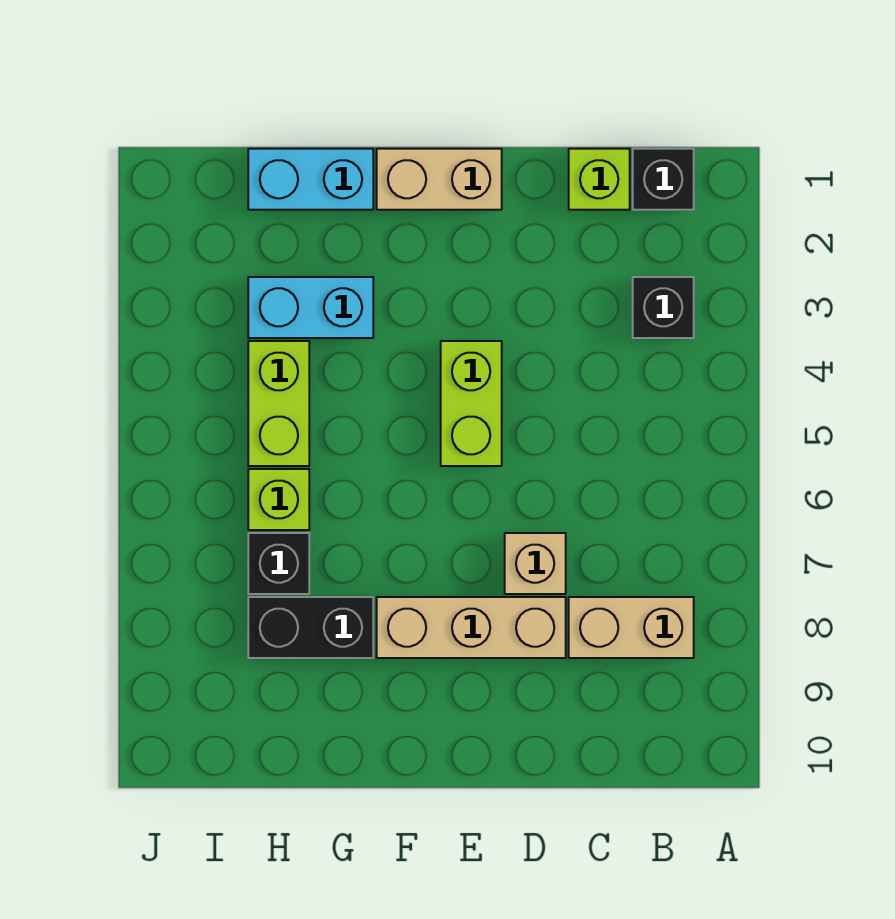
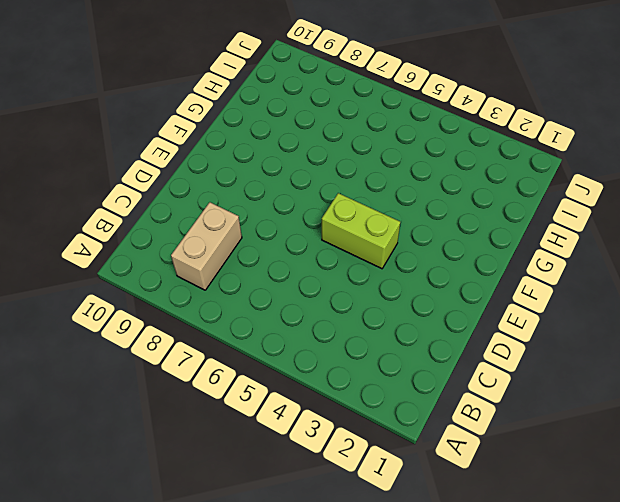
none -> black brick B1 level 1
none -> black brick B3 level 1
none -> lime brick C1 level 1

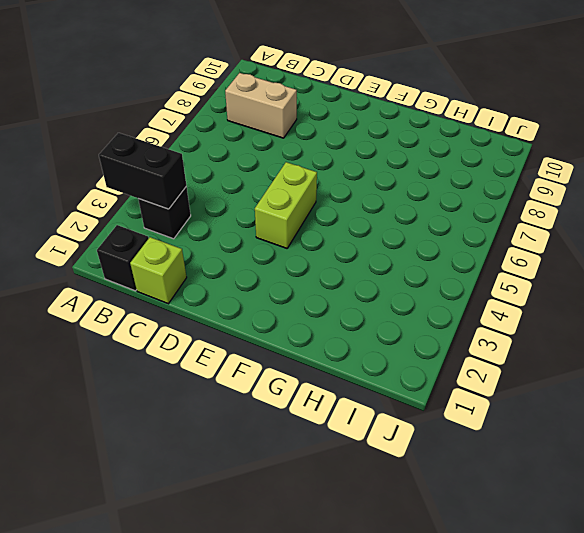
black brick A3:B3 level 2 -> black brick G8:H8 level 1
none -> tan brick D7 level 1
none -> tan brick D8:F8 level 1
none -> tan brick E1:F1 level 1

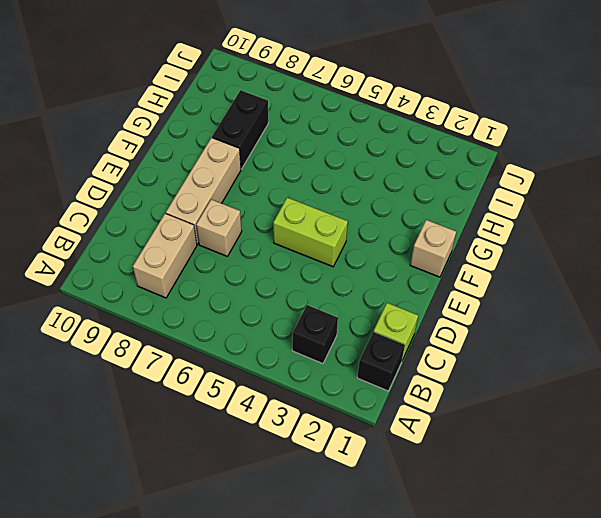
tan brick F1 level 1 -> tan brick E1:F1 level 1
none -> cyan brick G1:H1 level 1
none -> cyan brick G3:H3 level 1
none -> lime brick H4:H5 level 1

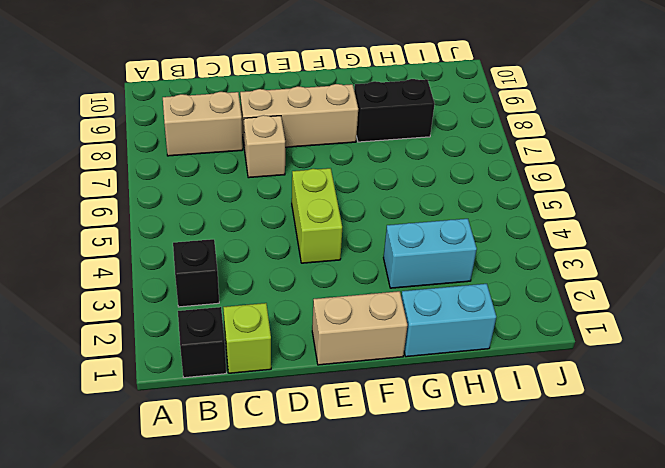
none -> lime brick H4:H5 level 1
none -> lime brick H6 level 1
none -> black brick H7 level 1

